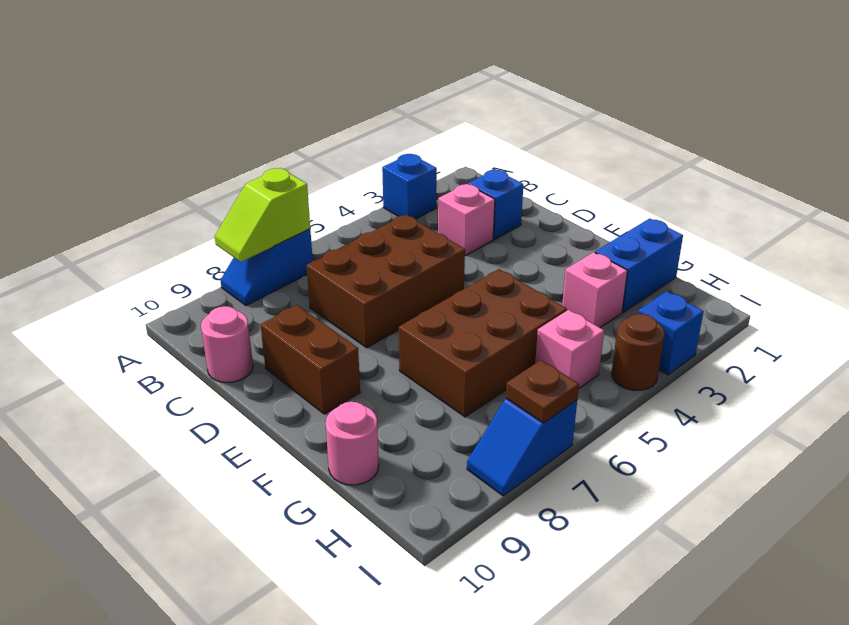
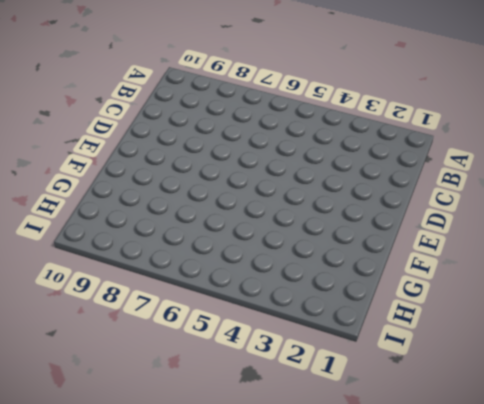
none -> blue brick A3 level 1
none -> blue slope A7:A8 level 1 top 7
none -> blue brick C2 level 1

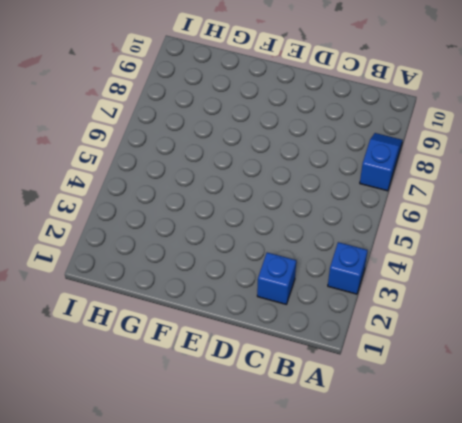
none -> pink brick C3 level 1
none -> brown brick C5:D7 level 1
none -> pink round brick C10 level 1

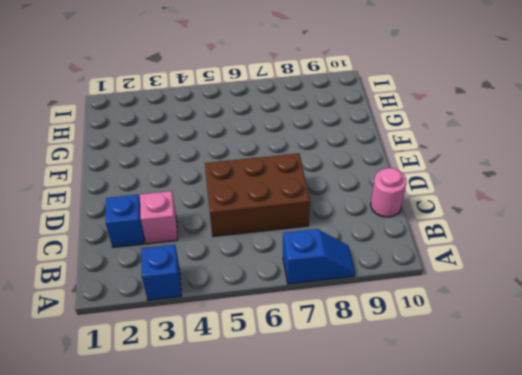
none -> brown brick D9:E9 level 1
none -> brown brick F5:G7 level 1
none -> blue brick G1:G2 level 1

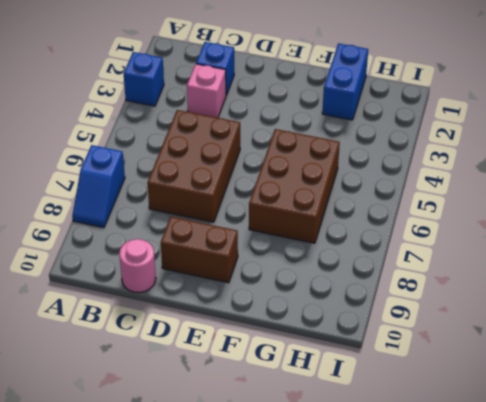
none -> pink brick G3 level 1
none -> pink round brick G10 level 1
none -> pink brick H5 level 1

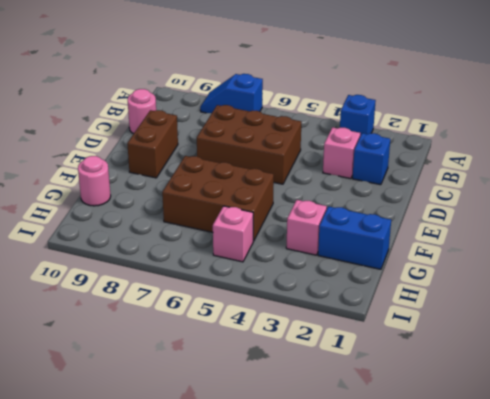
none -> blue brick I3 level 1
none -> brown round brick I4 level 1
none -> blue slope I7:I8 level 1 top 7

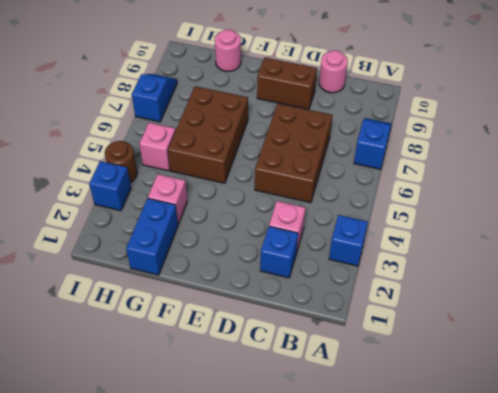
none -> lime slope A7:A8 level 2 top 7
none -> brown plate I7 level 2

